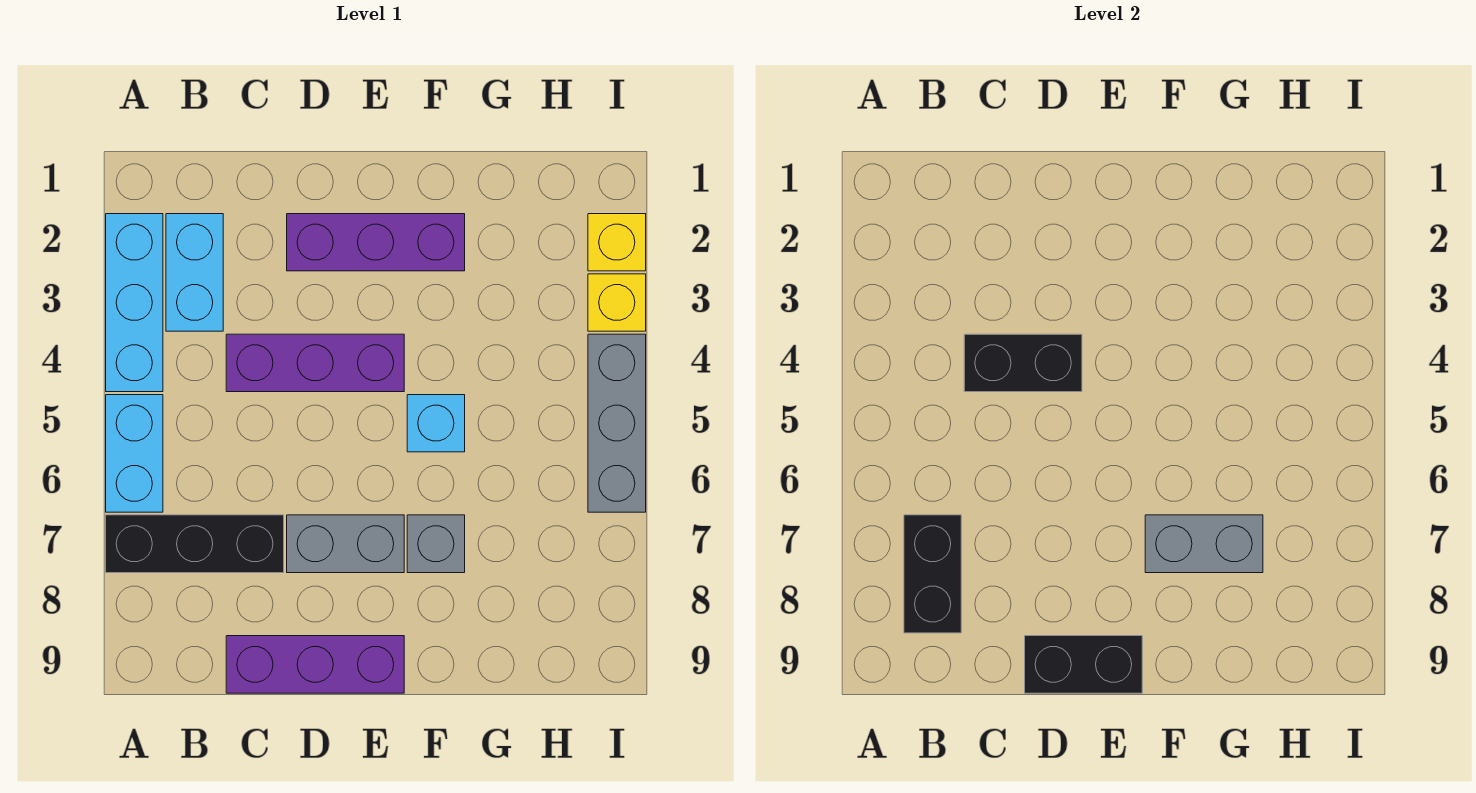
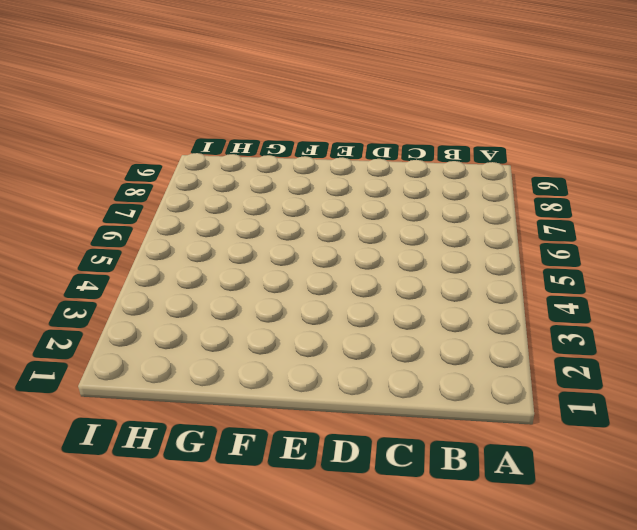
none -> cyan brick A2:A4 level 1
none -> cyan brick A5:A6 level 1
none -> black brick A7:C7 level 1

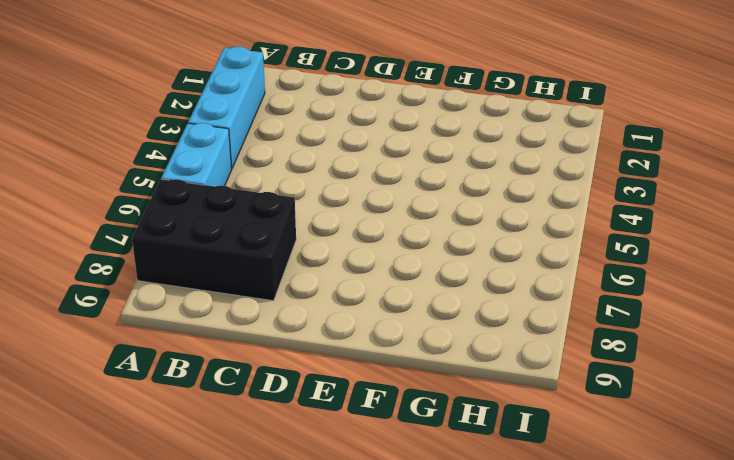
black brick A7:C8 level 1 -> black brick A7:C7 level 1
none -> cyan brick B2:B3 level 1
none -> purple brick C4:E4 level 1
none -> purple brick C9:E9 level 1

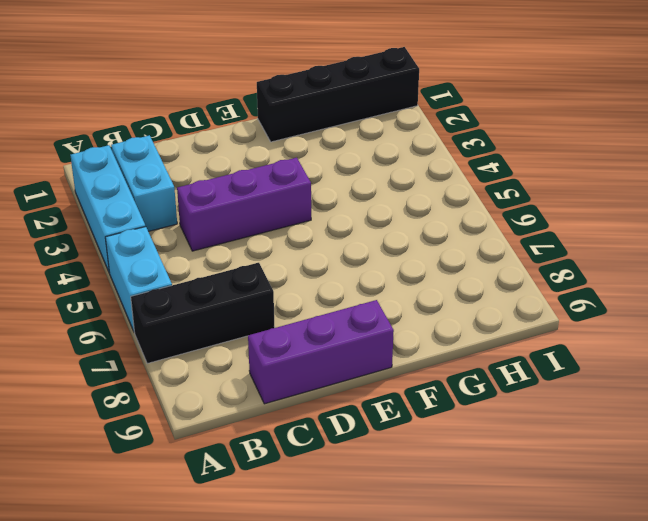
black brick F1:I1 level 1 -> none
none -> purple brick D2:F2 level 1
none -> grey brick D7:E7 level 1
none -> cyan brick F5 level 1

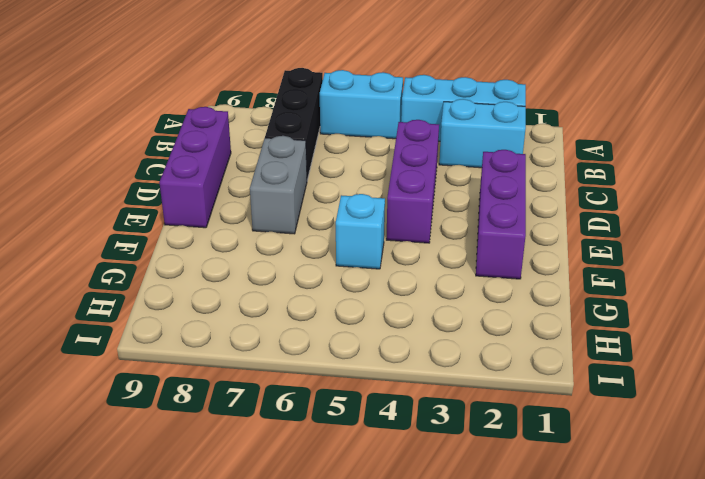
none -> grey brick F7 level 1
none -> yellow brick I2 level 1
none -> yellow brick I3 level 1

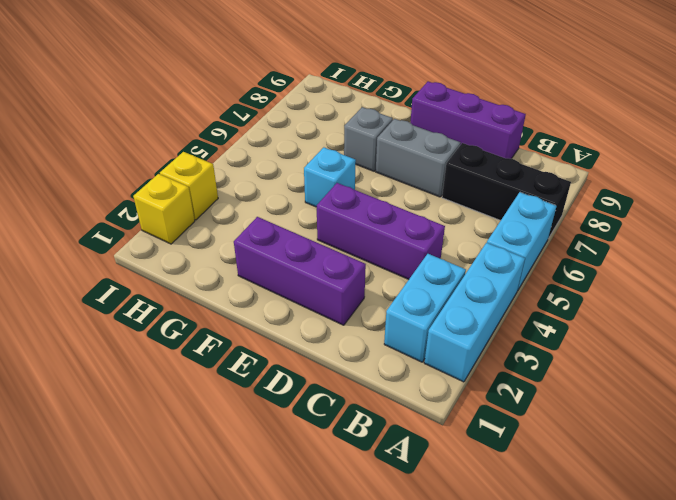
none -> grey brick I4:I6 level 1
none -> black brick B7:B8 level 2
none -> black brick C4:D4 level 2

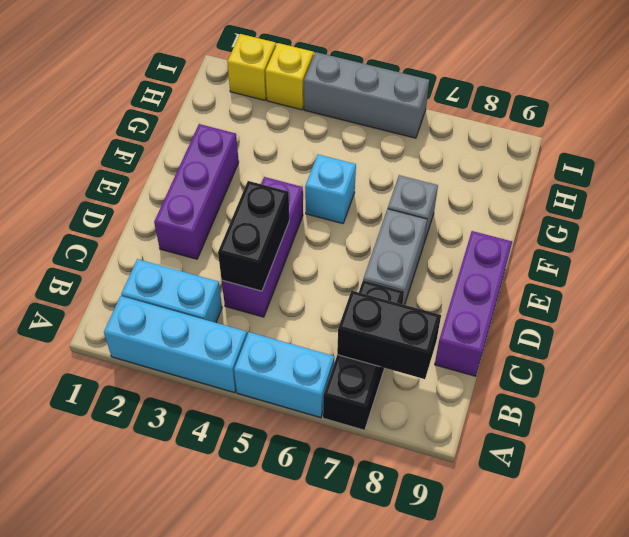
none -> black brick D9:E9 level 2
none -> grey brick F7:G7 level 2

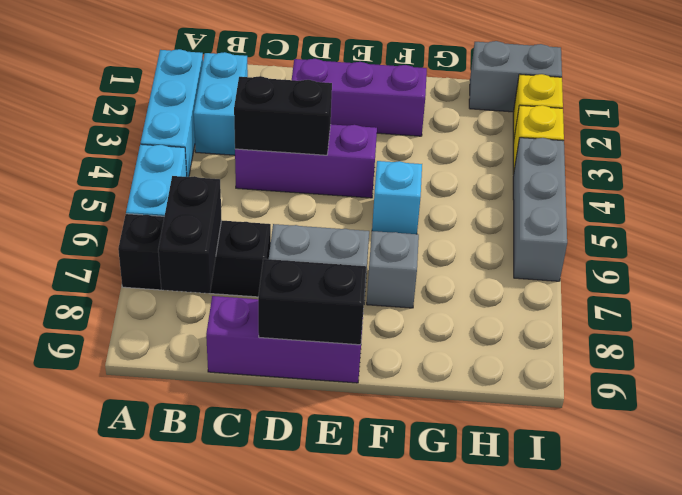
grey brick H1:I1 level 1 -> grey brick F7:G7 level 2

